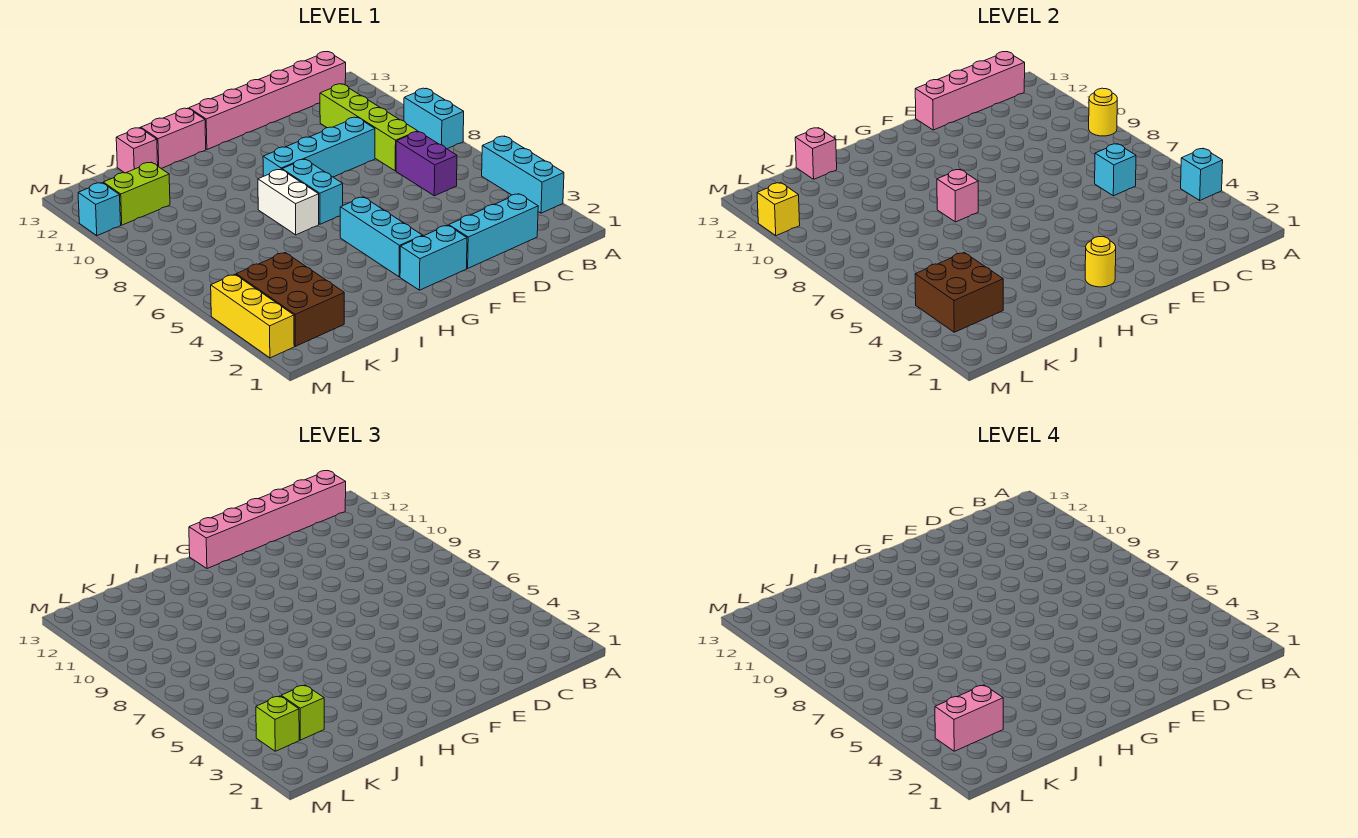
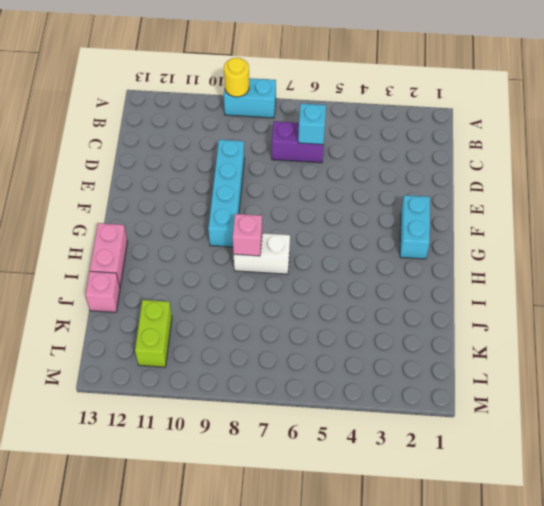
none -> cyan brick A3:A5 level 1
none -> pink brick B13:G13 level 1
none -> cyan brick C2:E2 level 1
none -> lime brick C8:C11 level 1

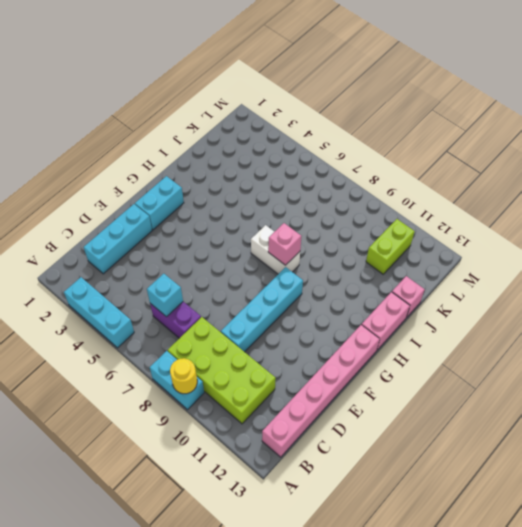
lime brick B8:C11 level 1 -> lime brick C8:C11 level 1
none -> cyan brick G3:G5 level 1
none -> cyan brick G7:G8 level 1
none -> brown brick K2:L4 level 1
none -> yellow brick M2:M4 level 1

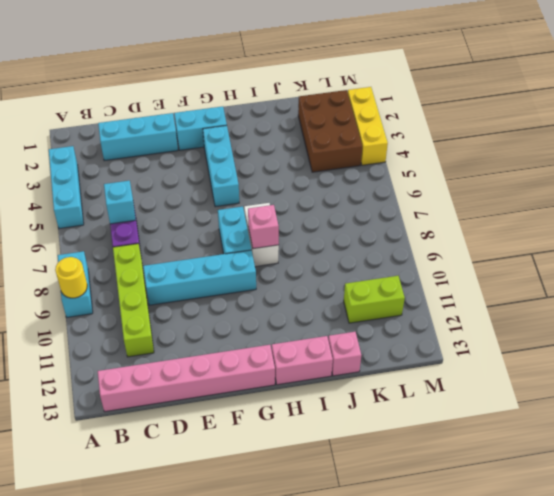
none -> cyan brick M11 level 1
none -> cyan brick A4 level 2
none -> pink brick B13:E13 level 2
none -> yellow round brick G2 level 2

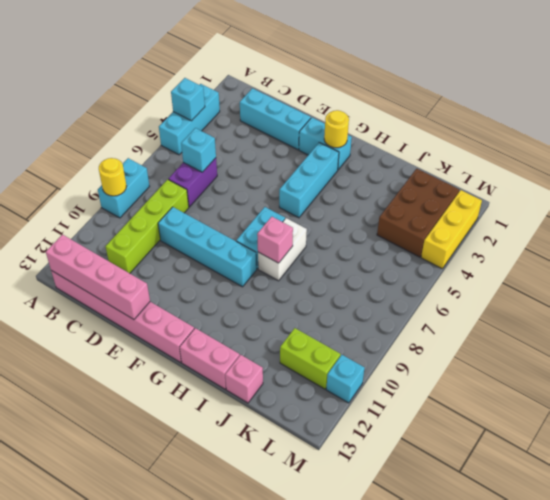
none -> pink brick J13 level 2
none -> brown brick K3:L4 level 2
none -> yellow brick M11 level 2
none -> pink brick B13:G13 level 3

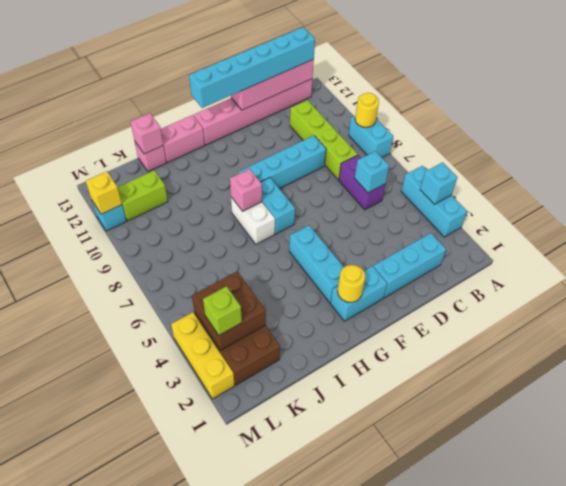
cyan brick B13:G13 level 3 -> pink brick B13:G13 level 3
none -> lime brick K3 level 3
none -> pink brick K3:L3 level 4

